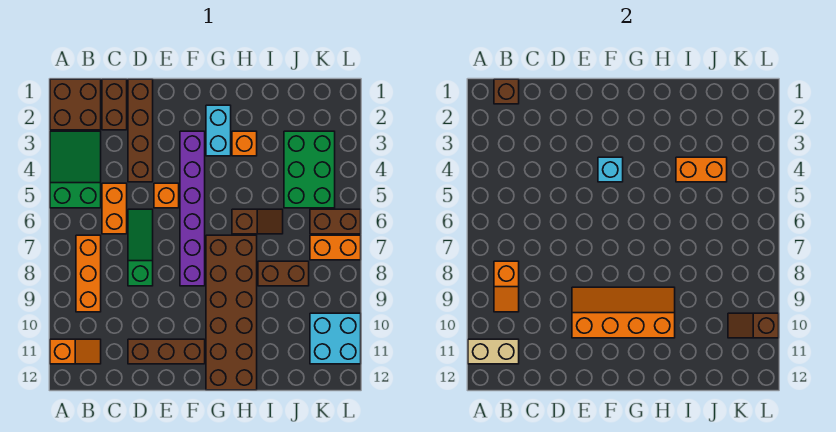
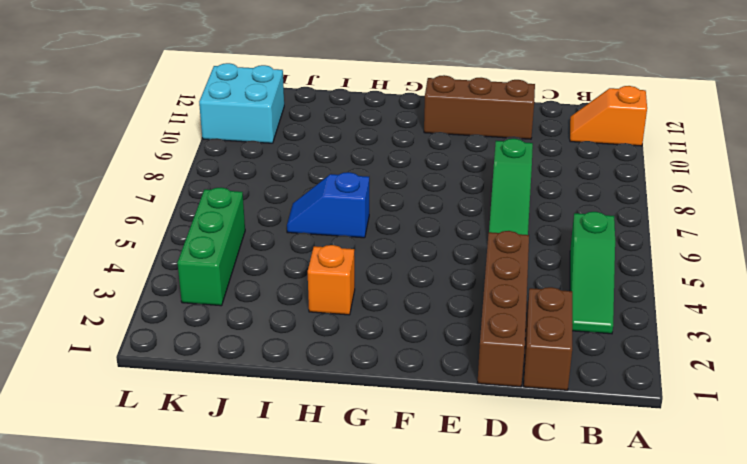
green slope B3:B5 level 1 top 5 -> green slope A3:B5 level 1 top 5
blue slope H6:I6 level 1 top H -> brown slope H6:I6 level 1 top H
green brick K3:K5 level 1 -> green brick J3:K5 level 1
none -> brown brick A1:B2 level 1
none -> orange brick B7:B9 level 1
none -> orange brick C5:C6 level 1

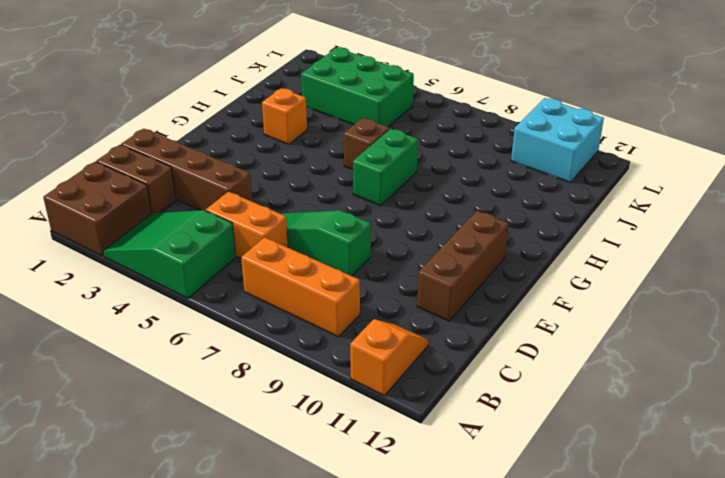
green brick G7:H7 level 1 -> brown brick G7:H12 level 1
none -> orange brick E5 level 1
none -> purple brick F3:F8 level 1
none -> cyan brick G2:G3 level 1

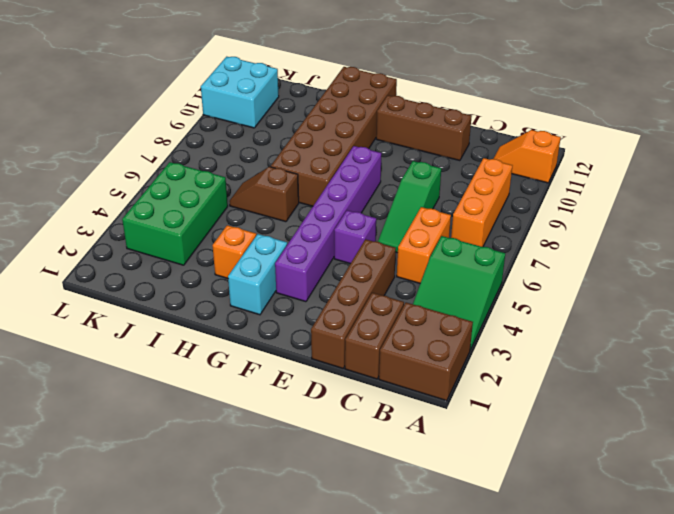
purple brick E5 level 1 -> orange brick E5 level 1
none -> brown brick I8:J8 level 1
none -> brown brick K6:L6 level 1
none -> orange brick K7:L7 level 1

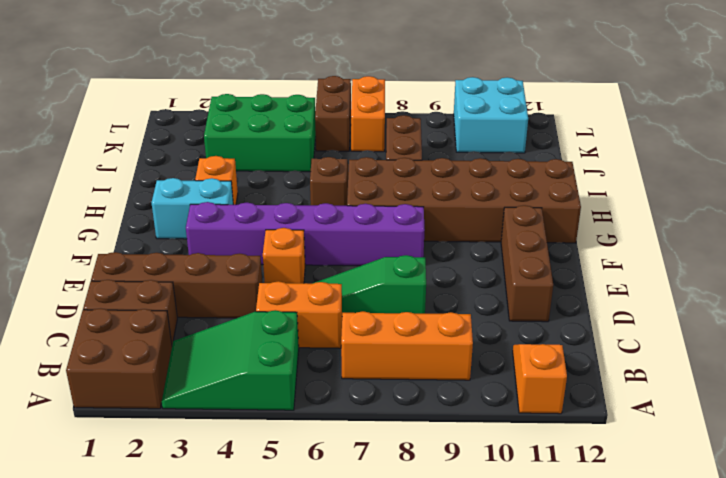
none -> tan brick A11:B11 level 2
none -> brown brick B1 level 2
none -> orange slope B8:B9 level 2 top 8

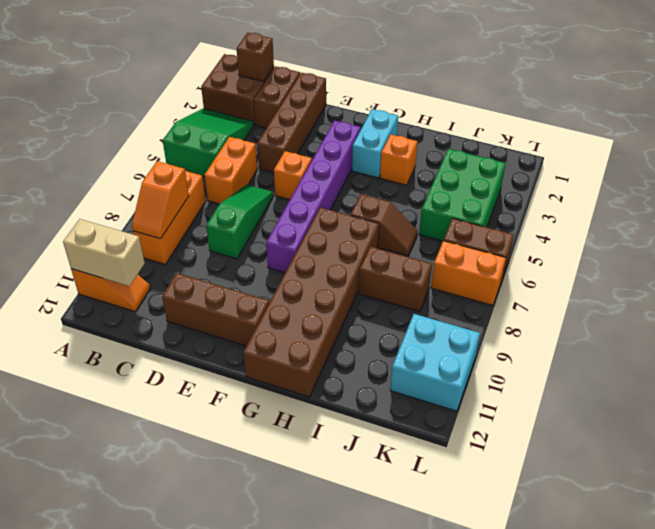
none -> orange slope E9:H10 level 2 top 10
none -> cyan brick F4 level 2
none -> orange brick I4:J4 level 2

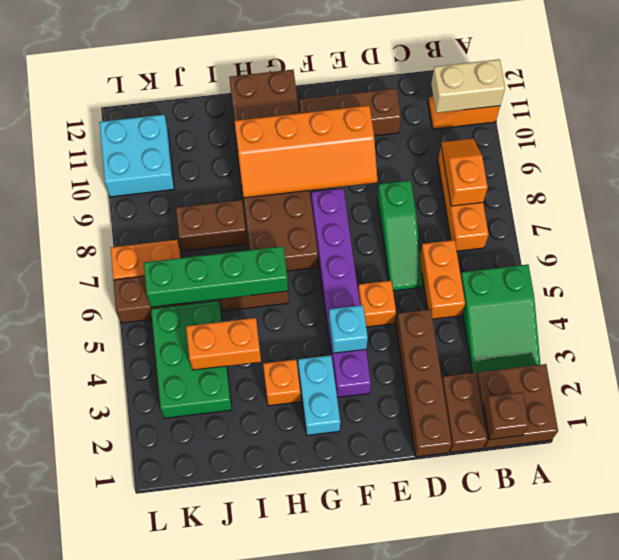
green brick H6:K6 level 2 -> none
none -> brown slope K10:L10 level 2 top L

